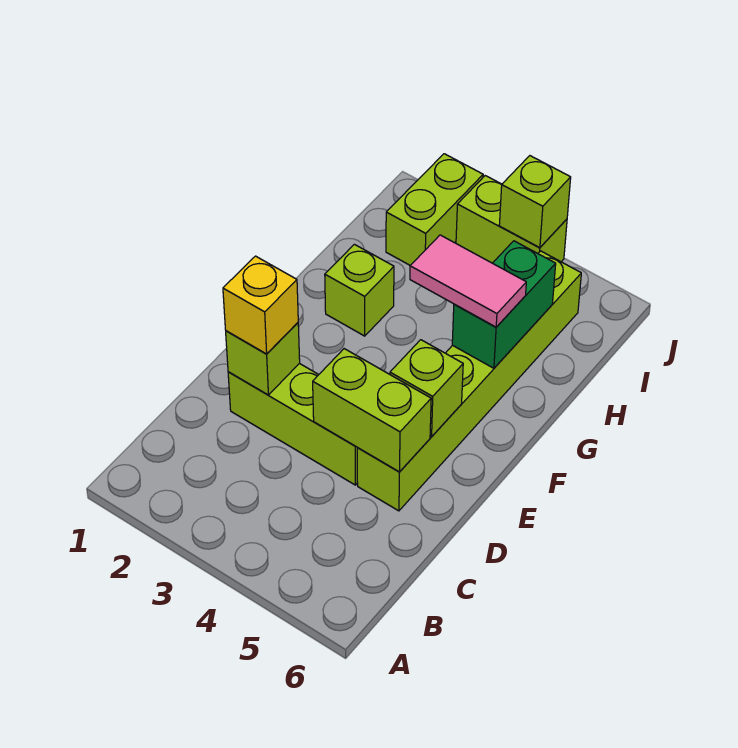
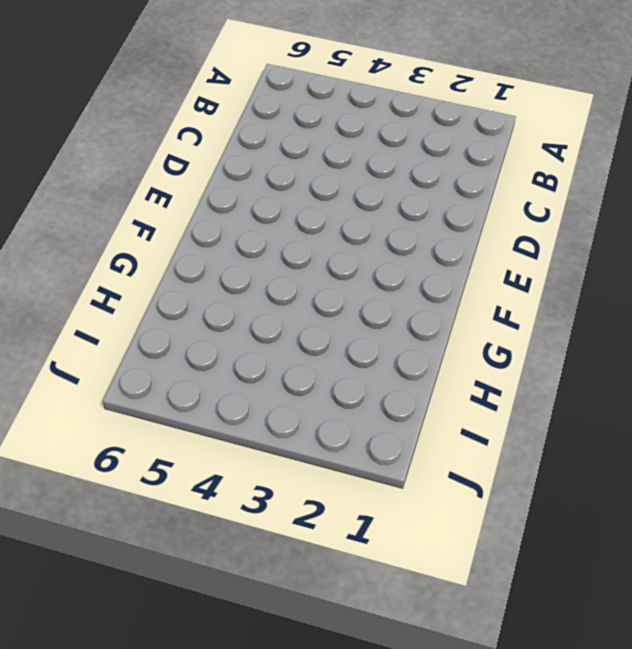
none -> lime brick D2:D4 level 1
none -> lime brick D5:I5 level 1
none -> lime brick G2 level 1

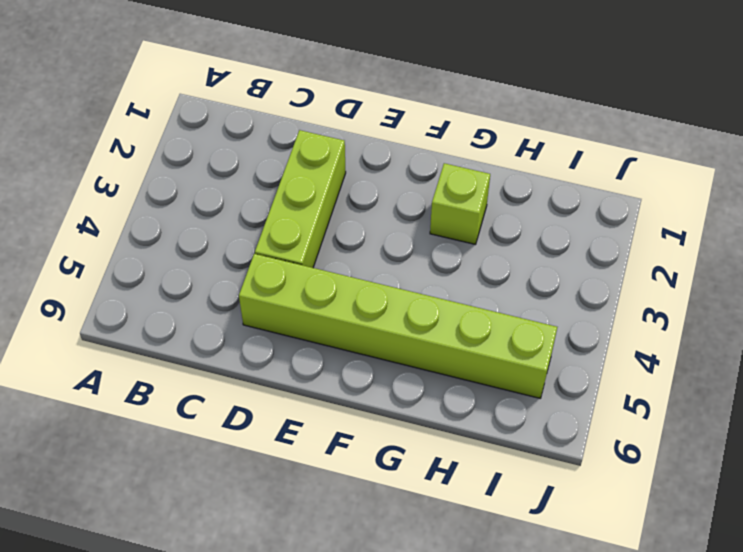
none -> lime brick I2:J2 level 1
none -> lime brick J3:J4 level 1
none -> lime brick D2 level 2

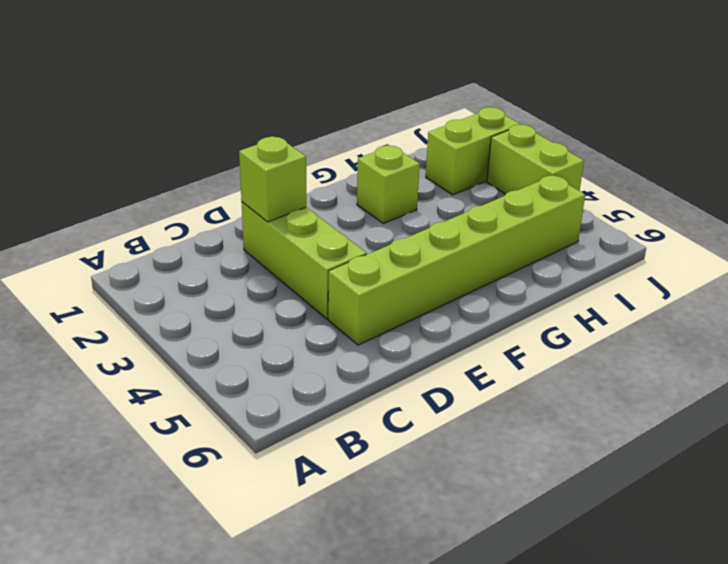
none -> lime brick D4:D5 level 2
none -> lime brick E5 level 2
none -> green brick G5:H5 level 2

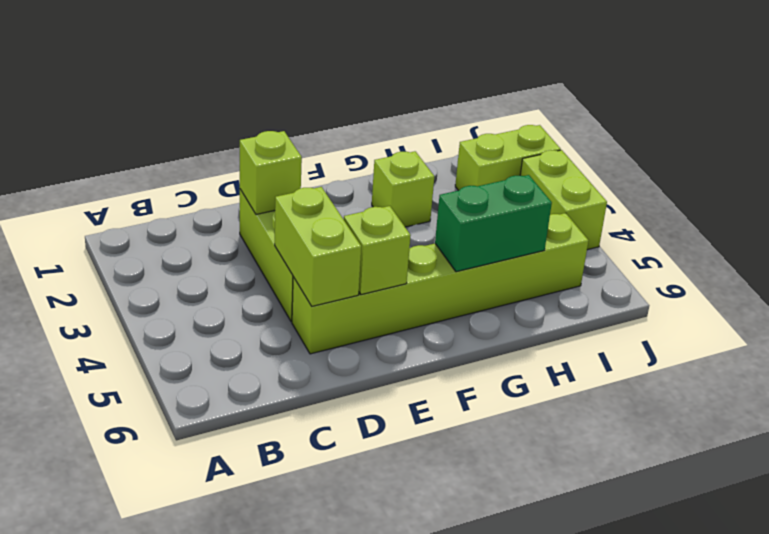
none -> lime brick J4 level 2
none -> yellow brick D2 level 3
none -> pink tile G4:G5 level 3

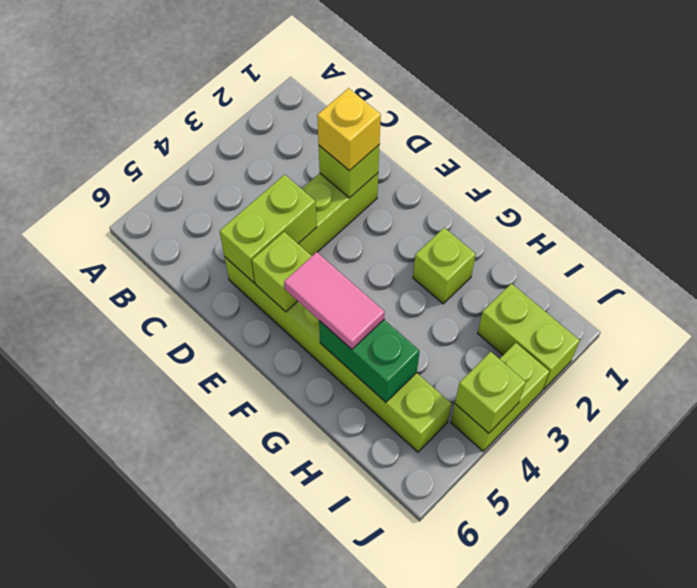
pink tile F5:G5 level 3 -> pink tile G4:G5 level 3

